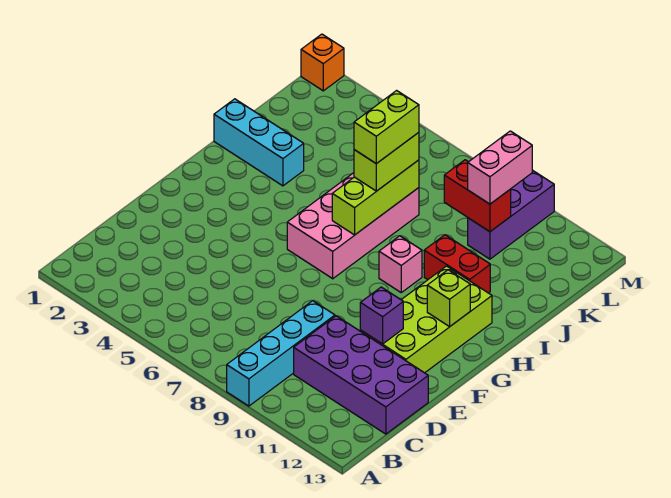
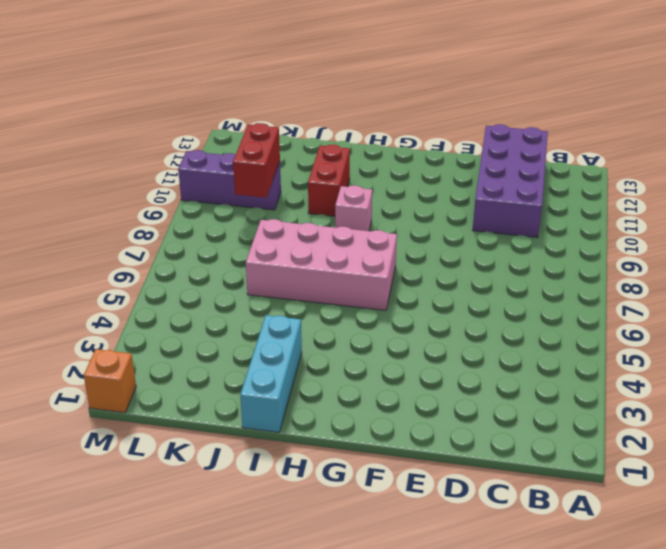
none -> cyan brick A9:D9 level 1
none -> lime brick E11:H12 level 1
none -> purple brick E11 level 2

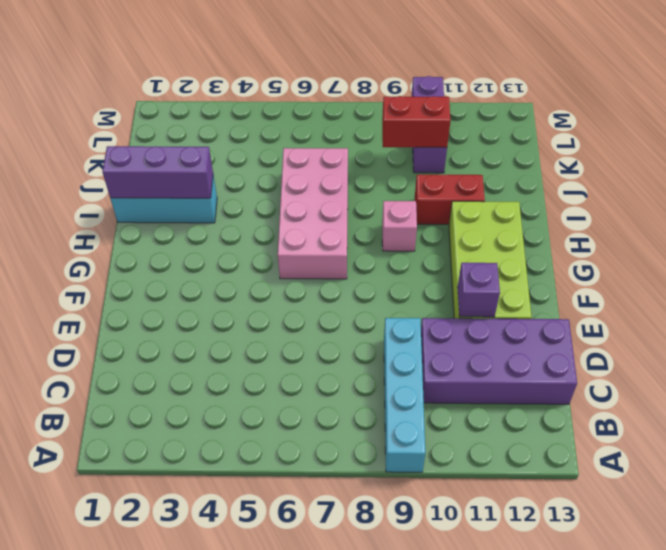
purple brick I1:I3 level 2 -> none
none -> orange brick M1 level 1
none -> lime brick G12 level 2
none -> lime brick H7:J7 level 2

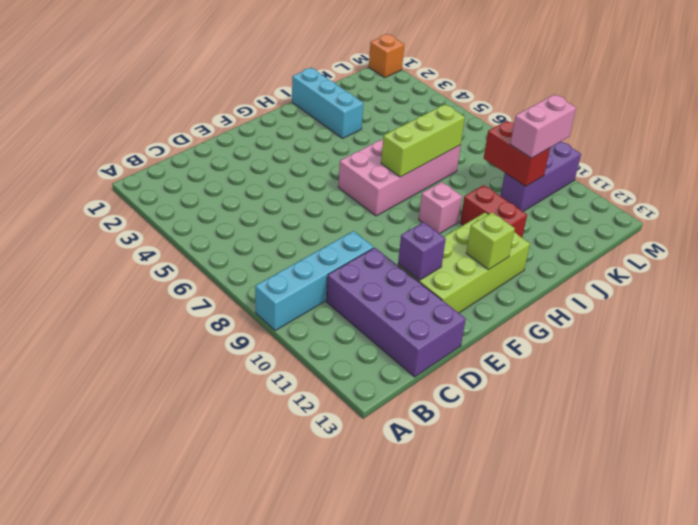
none -> lime brick I7:J7 level 3
none -> lime brick I7:J7 level 4

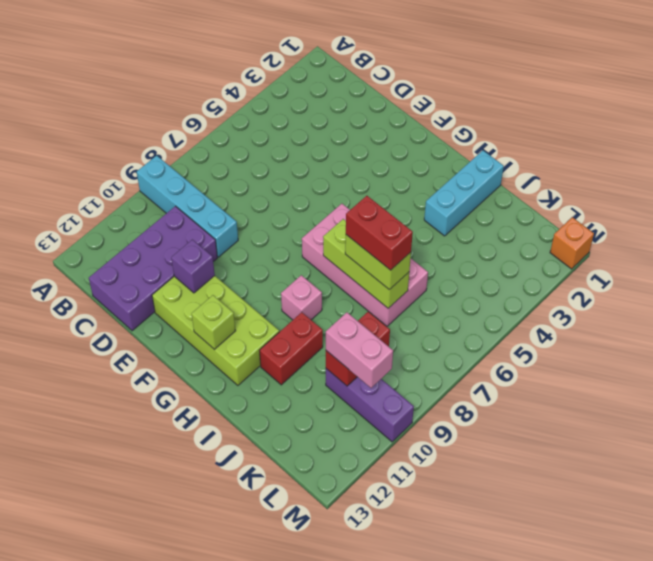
red brick I7:J7 level 4 -> lime brick I7:J7 level 4

